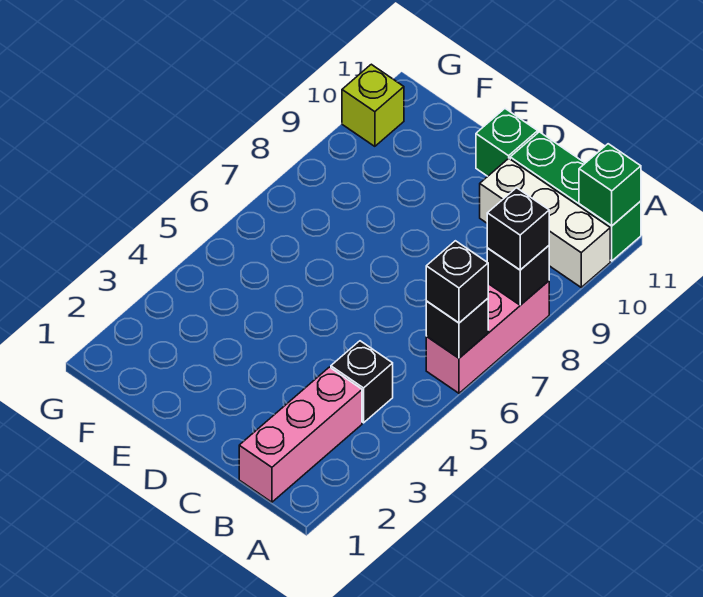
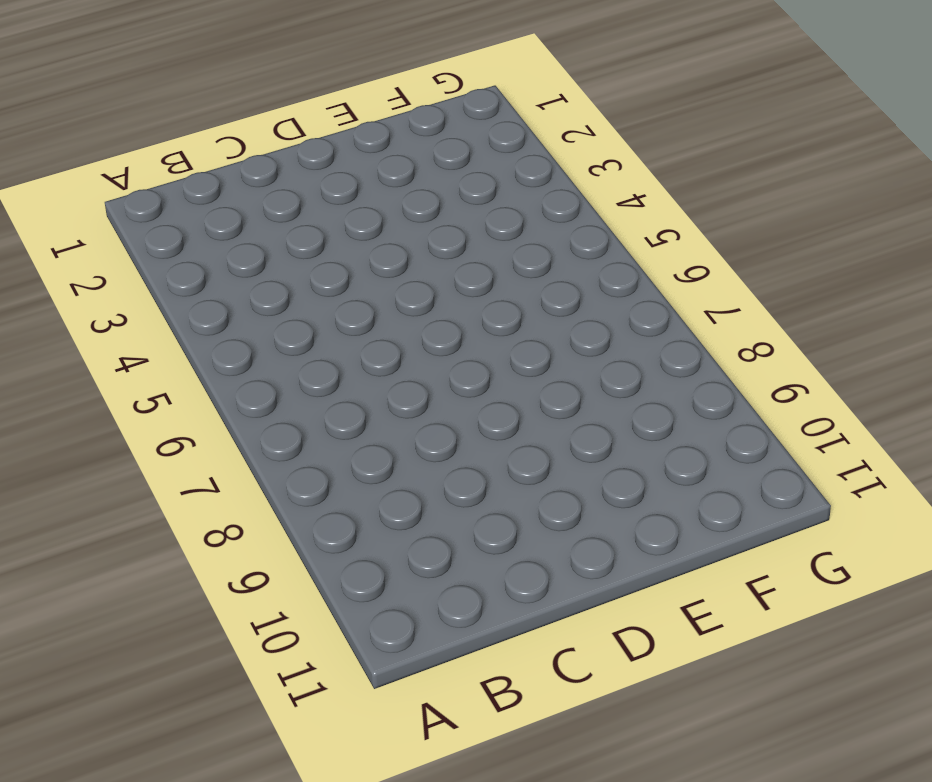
none -> pink brick A6:A8 level 1
none -> white brick A10:C10 level 1
none -> green brick A11:C11 level 1

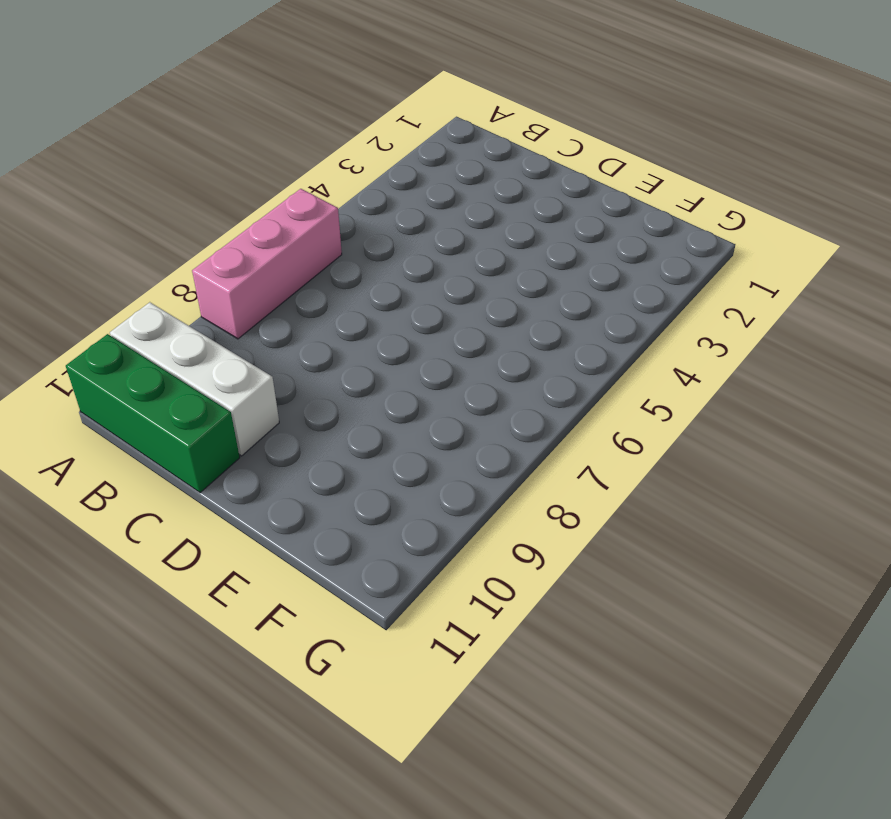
none -> pink brick B1:B3 level 1
none -> black brick B4 level 1
none -> green brick D11 level 1

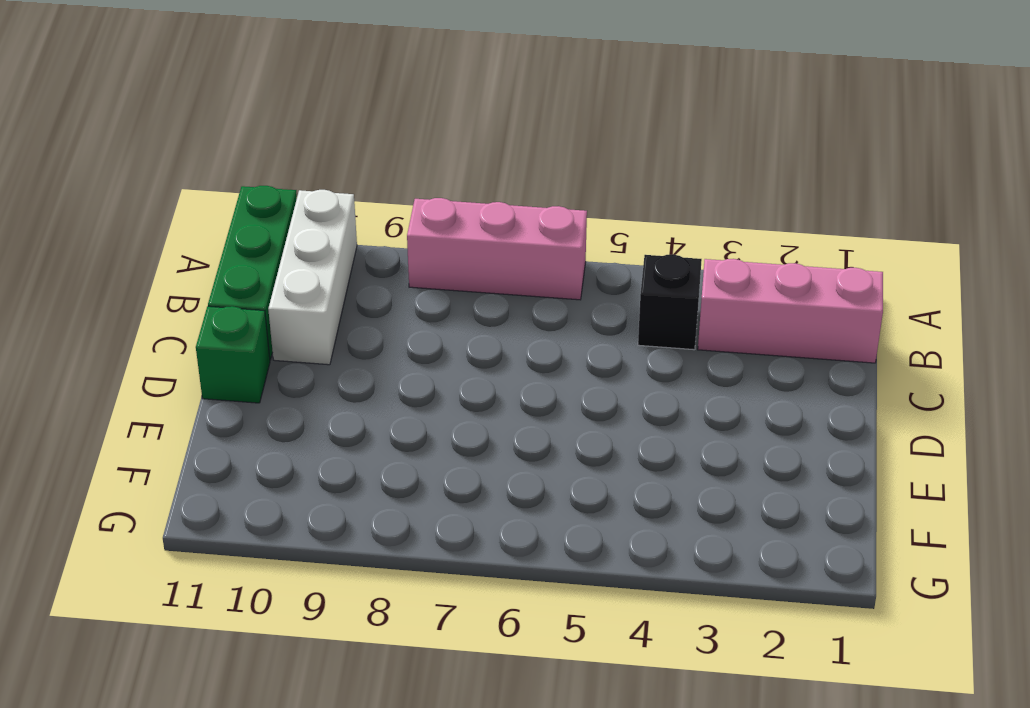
none -> lime brick G10 level 1
none -> black brick A6 level 2
none -> black brick A8 level 2

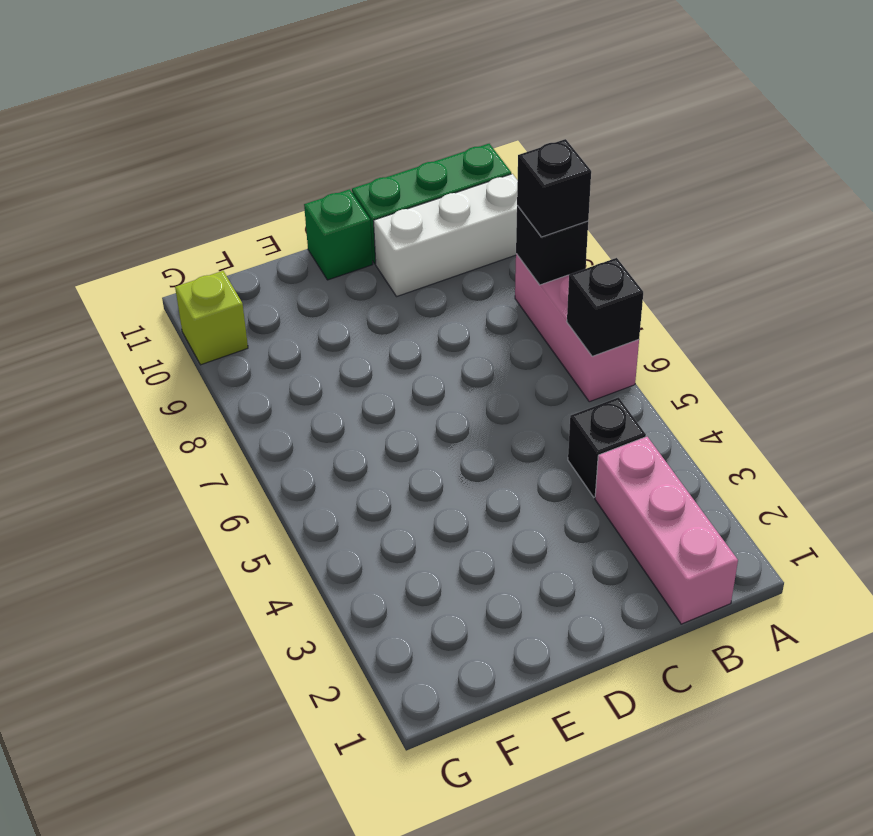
none -> green brick A11 level 2
none -> black brick A6 level 3

